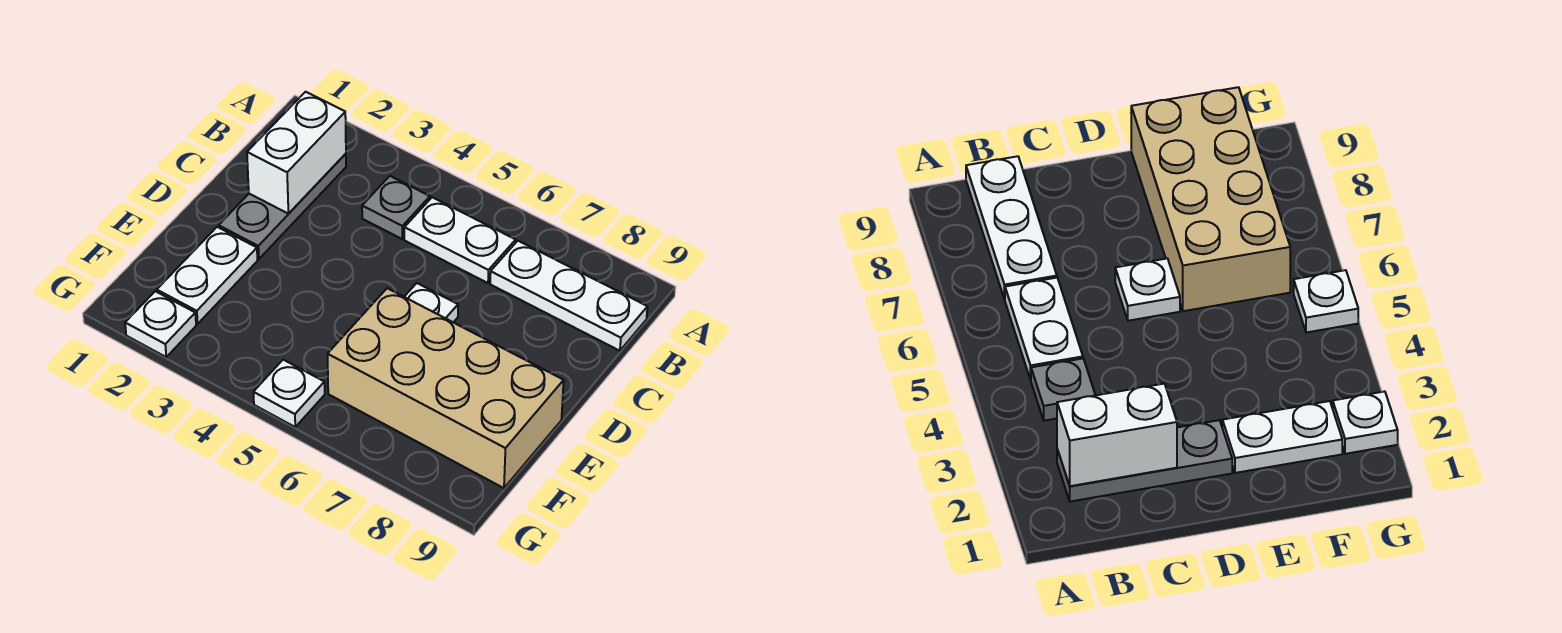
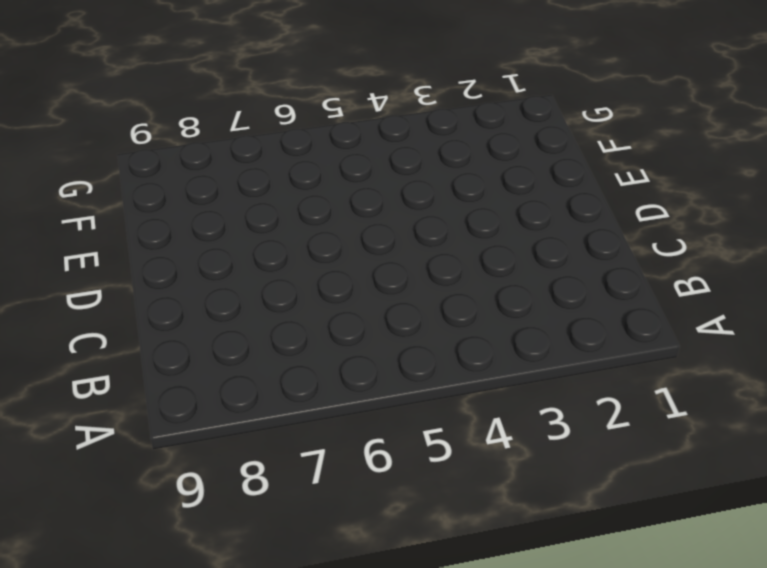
none -> grey plate B2:D2 level 1
none -> grey plate B4 level 1

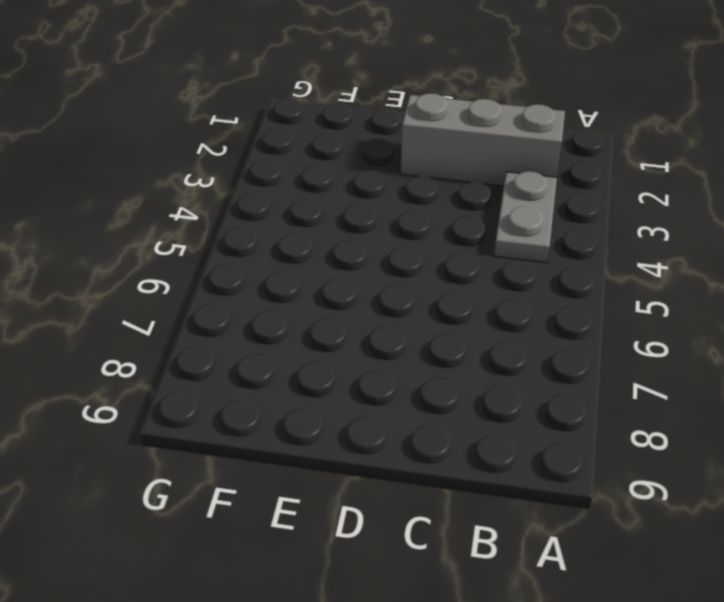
grey brick B2:D2 level 1 -> grey plate B2:D2 level 1
grey plate B3:B4 level 1 -> grey plate B4 level 1
none -> white plate B5:B6 level 1
none -> white plate B7:B9 level 1

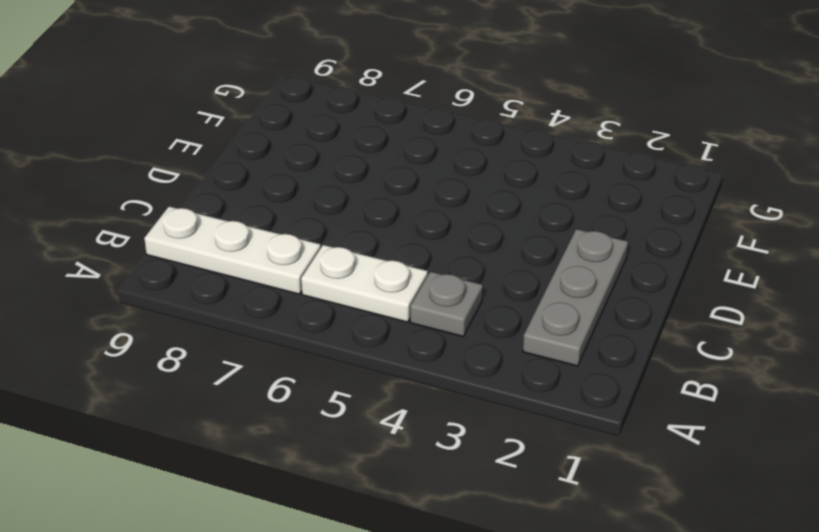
none -> white plate D6 level 1
none -> white plate E2:F2 level 1

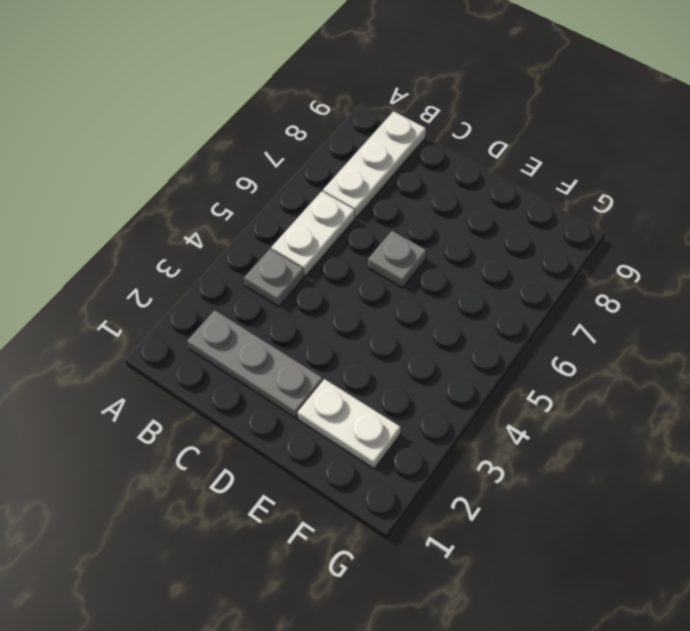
grey plate D6 level 1 -> white plate D6 level 1
none -> tan brick E6:F9 level 1
none -> white plate G2 level 1

